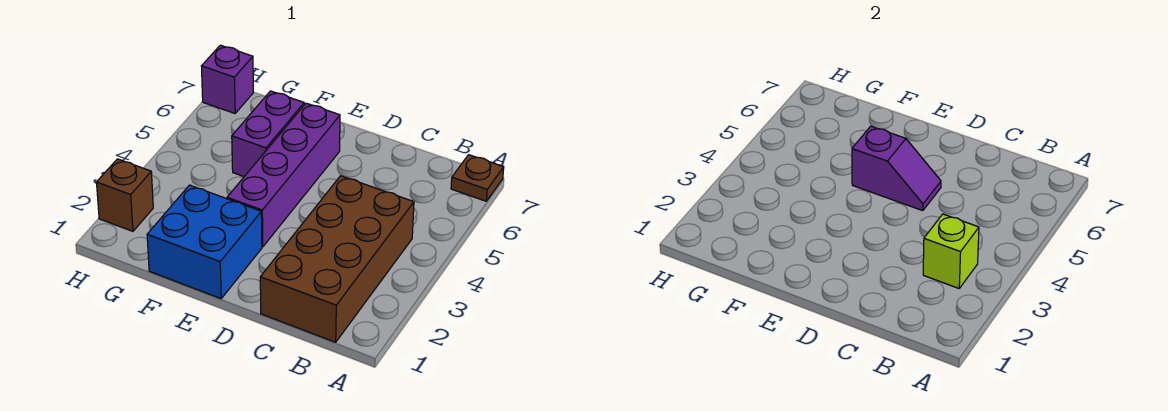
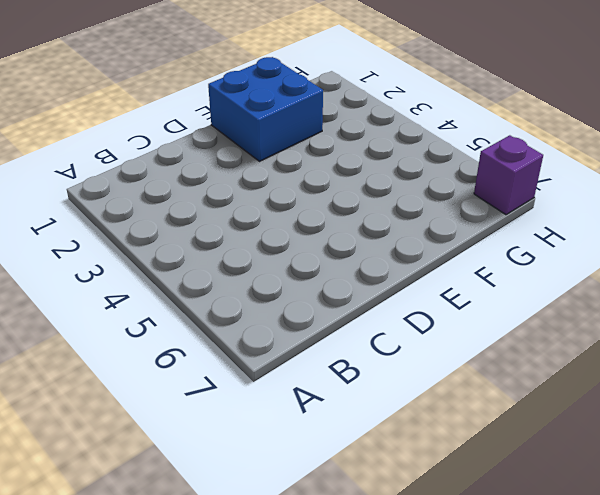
none -> brown plate A7 level 1
none -> brown brick B1:C4 level 1

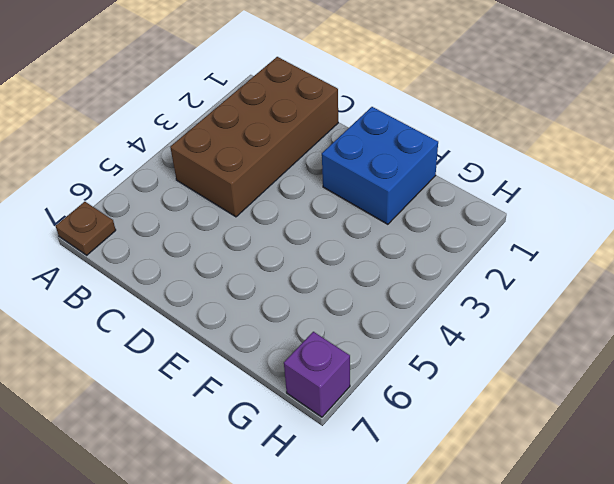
none -> purple brick E3:E6 level 1
none -> purple brick F5:F6 level 1

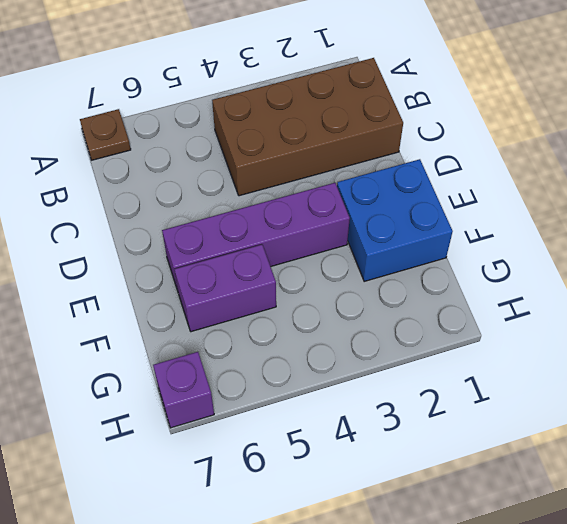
none -> brown brick H2 level 1
none -> lime brick B3 level 2

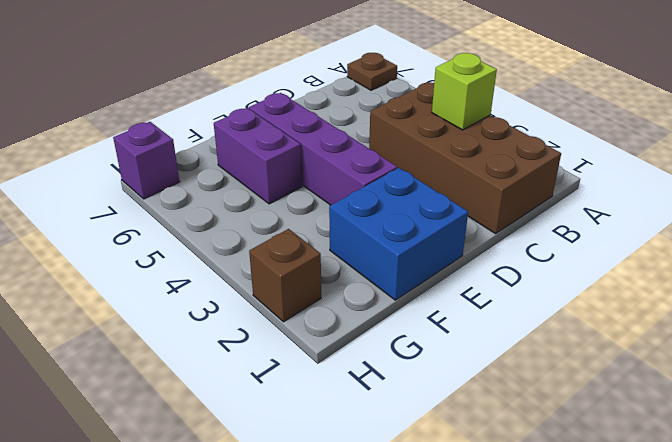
none -> purple slope D5:E5 level 2 top E

